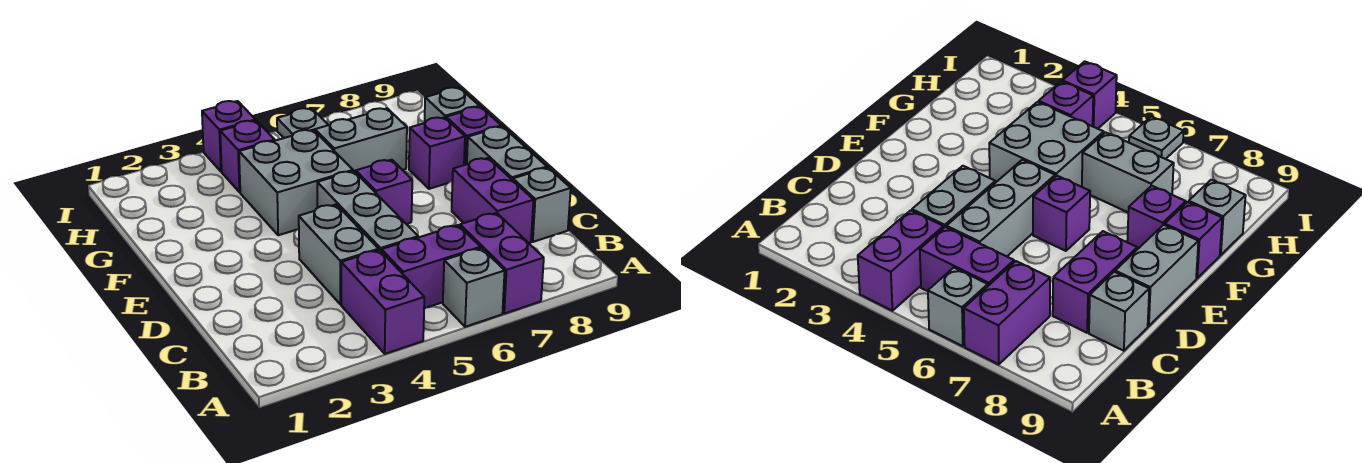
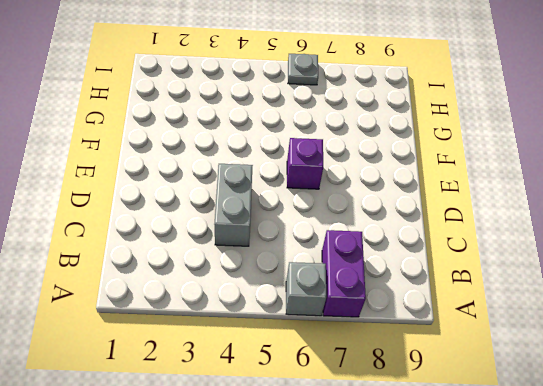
none -> purple brick A4:B4 level 1
none -> purple brick B5:B6 level 1
none -> grey brick C5:E5 level 1

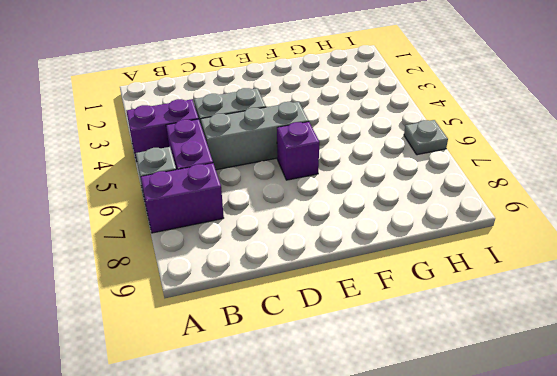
none -> purple brick C8:D8 level 1
none -> grey brick C9 level 1
none -> grey brick D9:E9 level 1

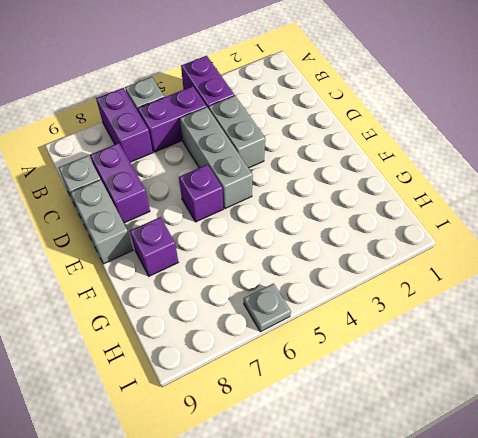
none -> grey brick F4:G5 level 1
none -> purple brick F9 level 1
none -> grey brick G6:G7 level 1

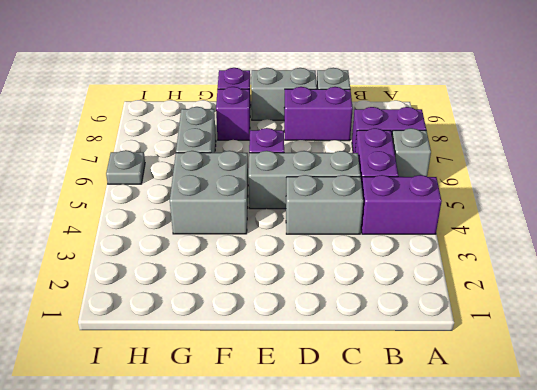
none -> grey brick G9 level 1
none -> purple brick H4 level 1
none -> purple brick I4 level 1

